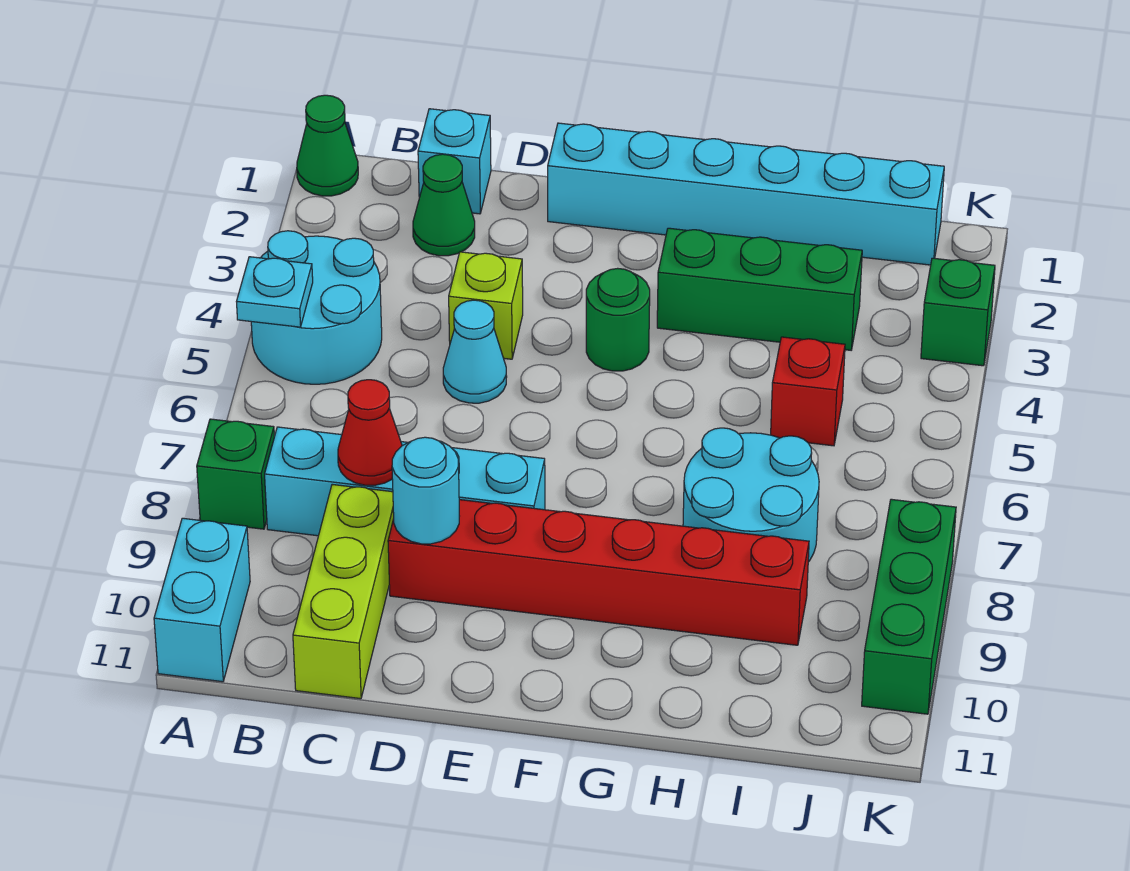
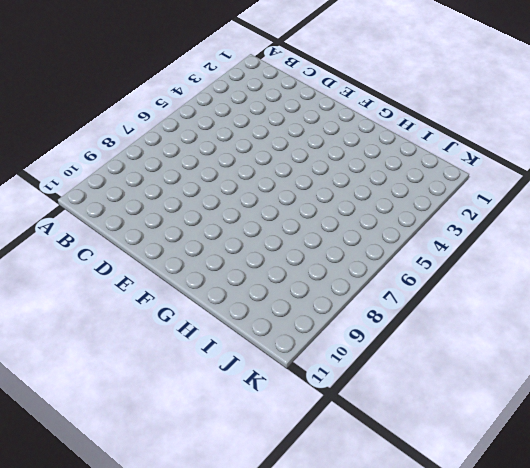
none -> green cone A1 level 1
none -> cyan round brick A4:B5 level 1
none -> green brick A8 level 1

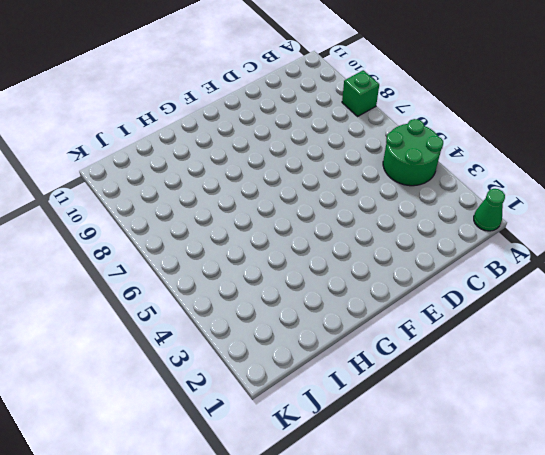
green round brick A4:B5 level 1 -> cyan round brick A4:B5 level 1
none -> cyan brick A10:A11 level 1
none -> cyan brick B8:E8 level 1
none -> cyan brick C1 level 1

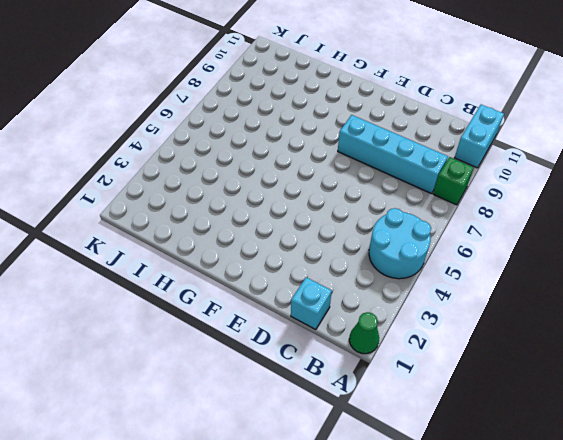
none -> green cone C2 level 1
none -> lime brick C9:C11 level 1
none -> lime brick D4 level 1

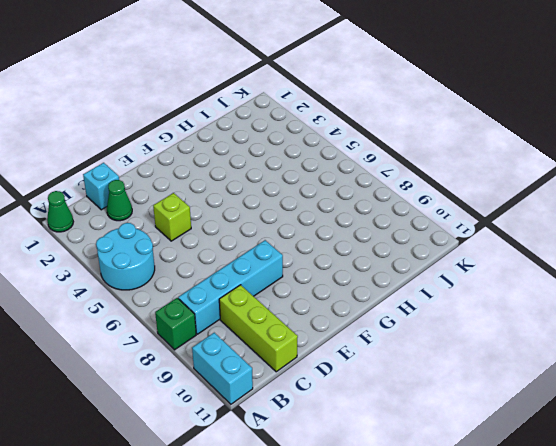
none -> cyan cone D5 level 1
none -> red brick D9:I9 level 1
none -> cyan brick E1:J1 level 1

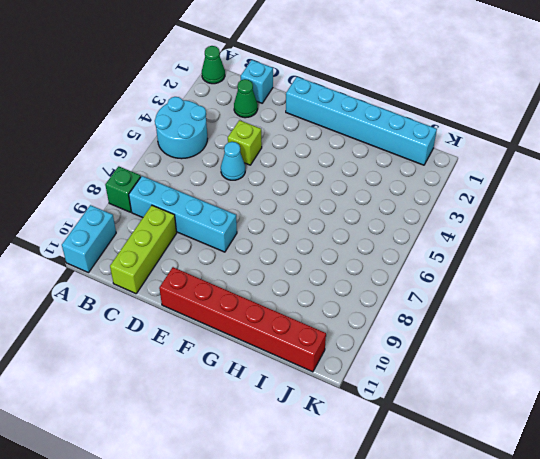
red brick E11:J11 level 1 -> red brick D9:I9 level 1
none -> green round brick F4 level 1
none -> green brick G3:I3 level 1
none -> cyan round brick H7:I8 level 1

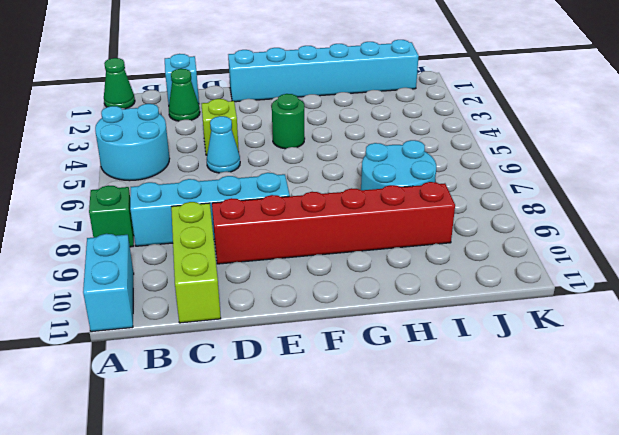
none -> green brick G3:I3 level 1
none -> red brick I5 level 1
none -> green brick K3 level 1

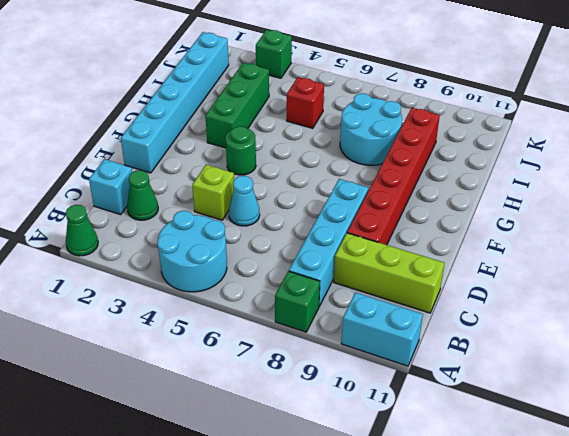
none -> green brick K8:K10 level 1
none -> cyan plate A5 level 2
none -> red cone C8 level 2

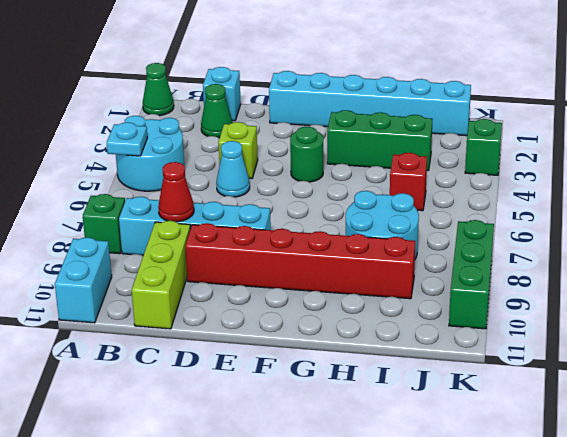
none -> cyan round brick D9 level 2

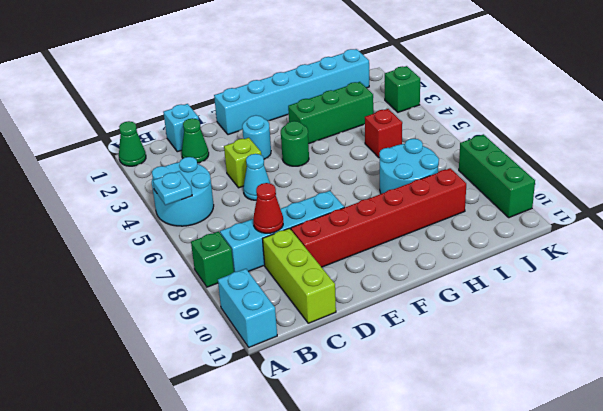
cyan round brick E3 level 1 -> cyan round brick D9 level 2

